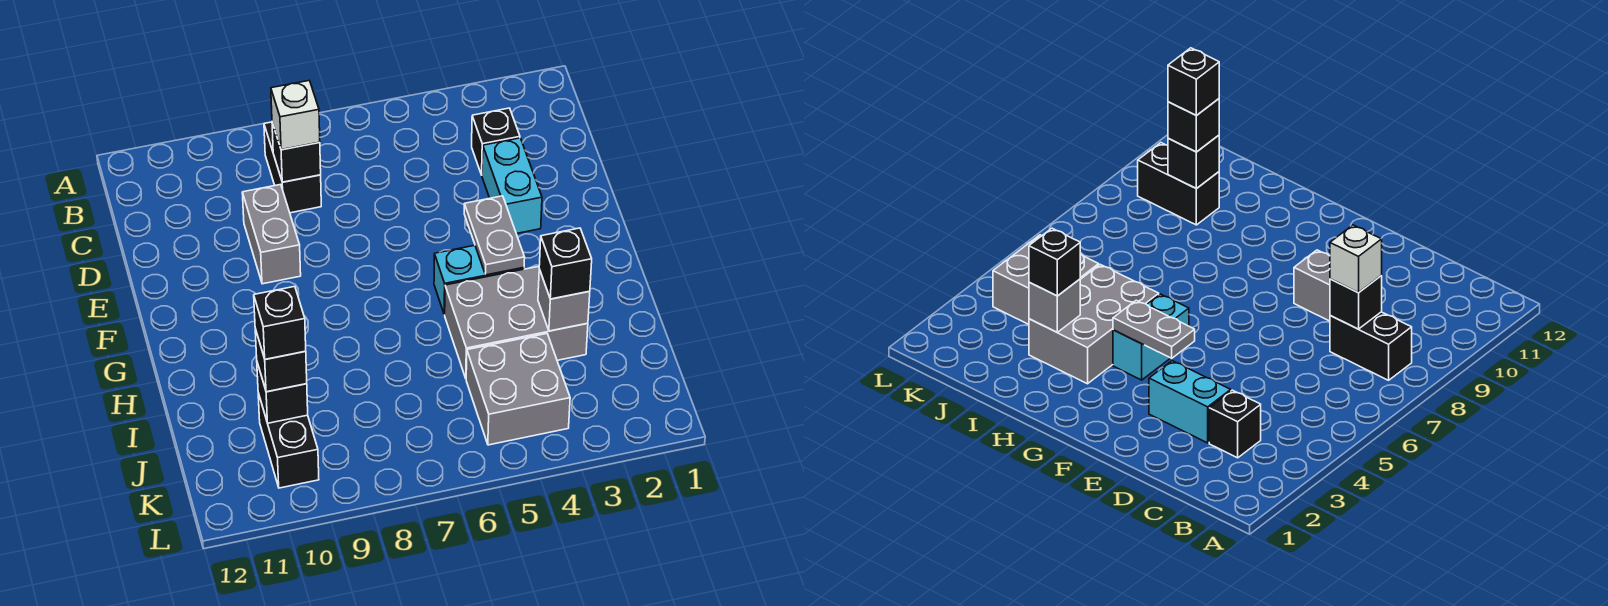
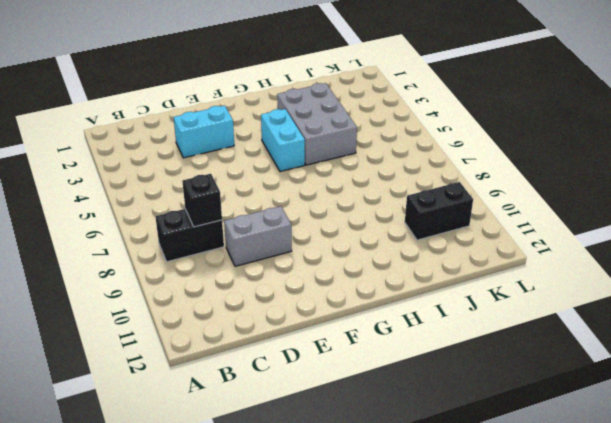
none -> black brick C3 level 1
none -> grey brick J4:K5 level 1
none -> grey plate F4:G4 level 2

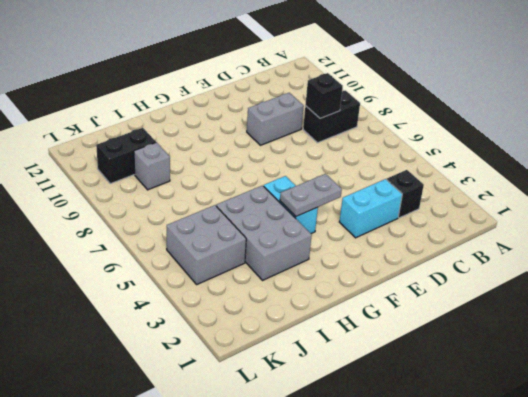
grey brick J9 level 1 -> grey brick I3 level 2
none -> black brick J10 level 2
none -> white brick C8 level 3
none -> black brick I3 level 3

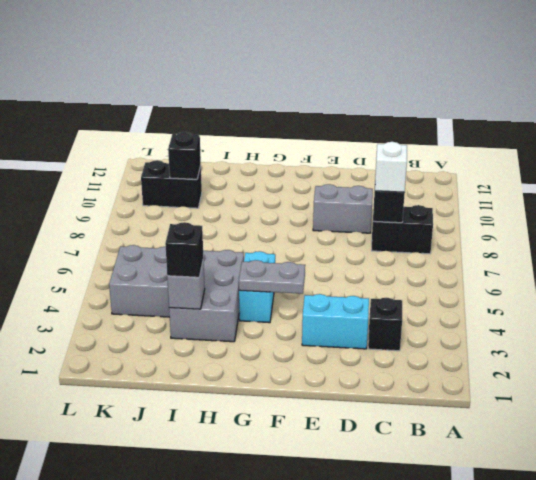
none -> black brick J10 level 3
none -> black brick J10 level 4

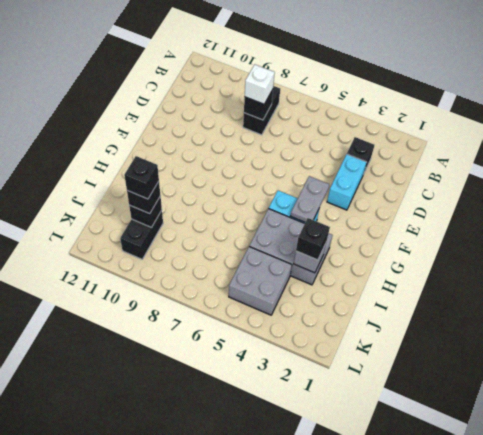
none -> grey brick D9:E9 level 1

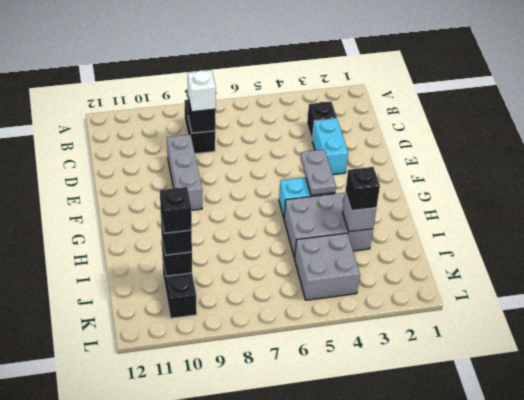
grey brick D9:F9 level 1 -> grey brick D9:E9 level 1

